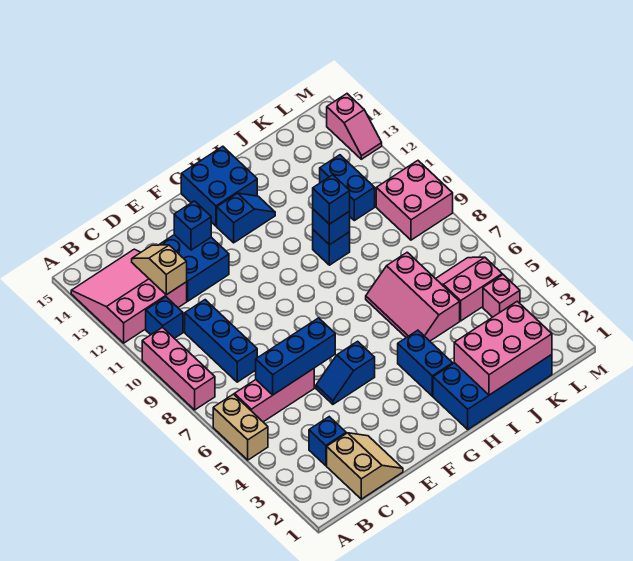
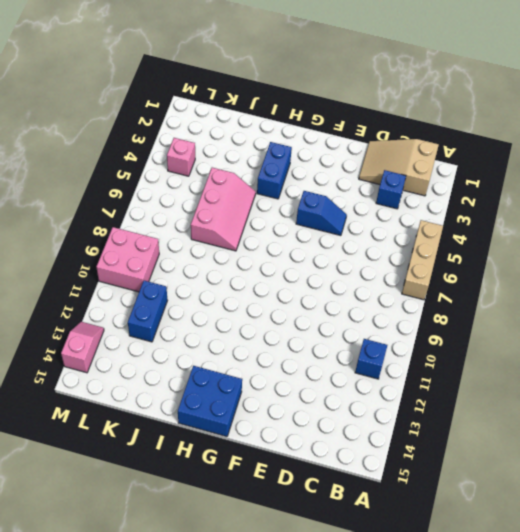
tan brick A5:A7 level 1 -> tan brick A5:A6 level 1
tan slope B1:D2 level 1 top B -> tan slope C1:D2 level 1 top C
none -> pink brick A8:A10 level 1
none -> pink slope A12:C14 level 1 top 12
none -> pink brick B6:D6 level 1

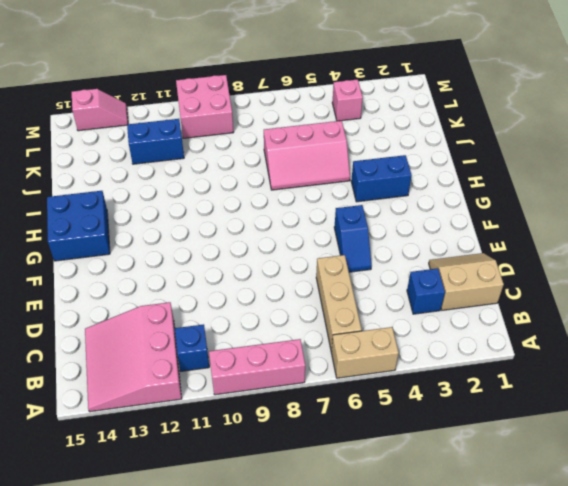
tan brick B6:D6 level 1 -> pink brick B6:D6 level 1
none -> blue brick C8:C10 level 1
none -> blue brick D12:E13 level 1
none -> blue slope G13:H13 level 1 top G

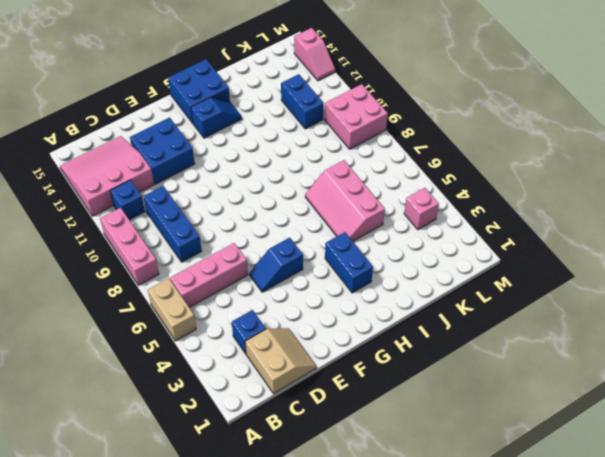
none -> blue brick H1:K2 level 1
none -> blue brick I10 level 1
none -> pink slope K5:L6 level 1 top 5

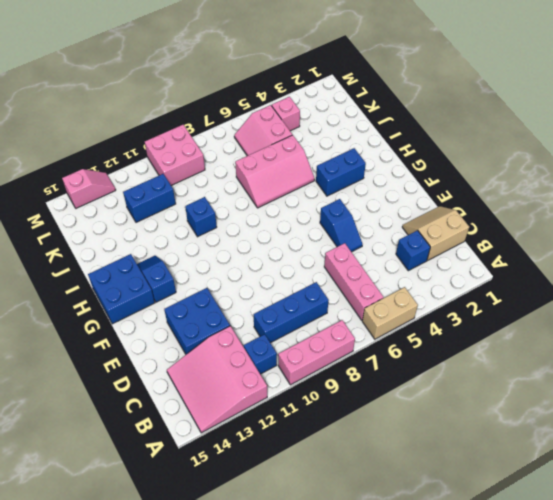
none -> blue brick H1:K2 level 1
none -> blue brick C6:E6 level 2
none -> tan slope C12:C13 level 2 top 12

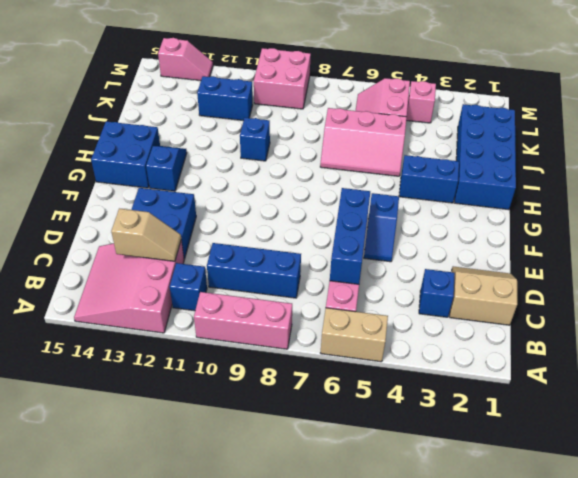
tan slope C12:C13 level 2 top 13 -> tan slope C12:C13 level 2 top 12
none -> blue brick E13 level 2
none -> pink brick I1:K2 level 2
none -> blue brick I10 level 2

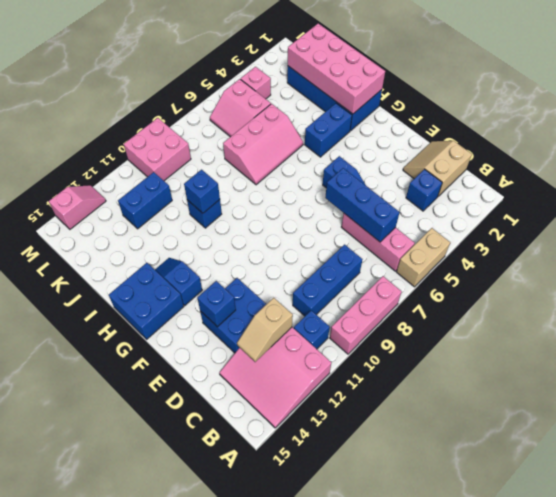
pink brick H1:K2 level 2 -> pink brick I1:K2 level 2
none -> blue brick I10 level 3

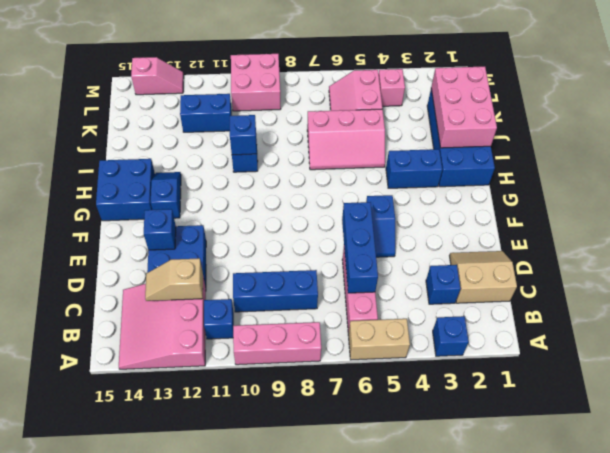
blue brick A3 level 1 -> blue brick I10 level 3

